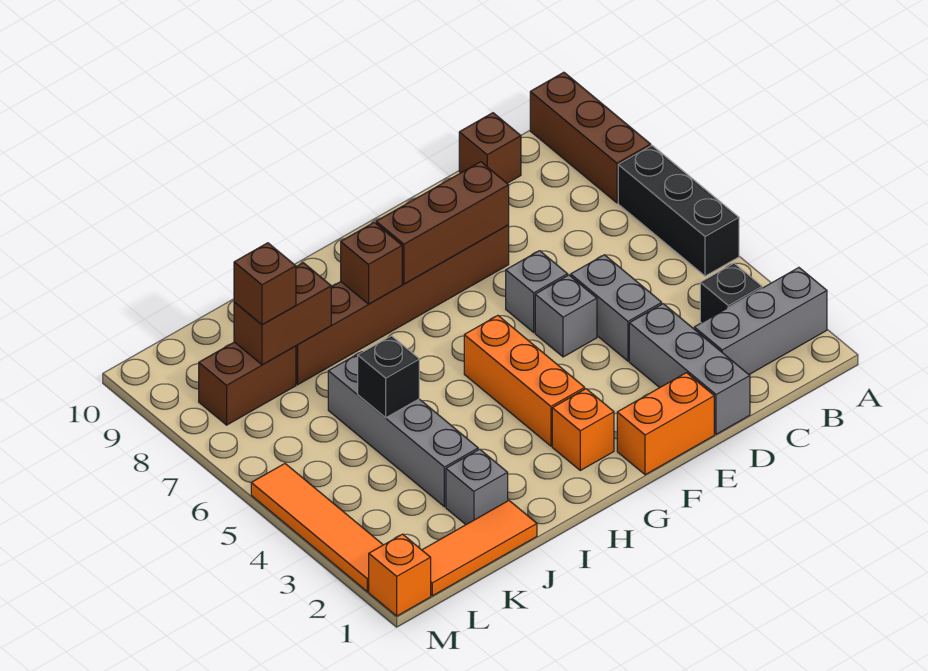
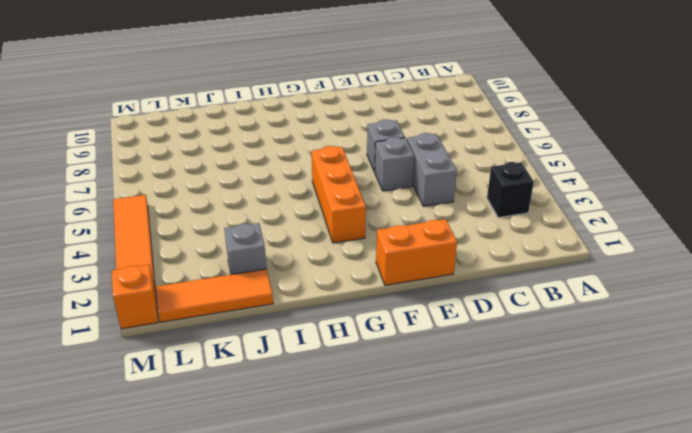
none -> grey brick A2:C2 level 1
none -> black brick A5:A7 level 1
none -> brown brick A8:A10 level 1

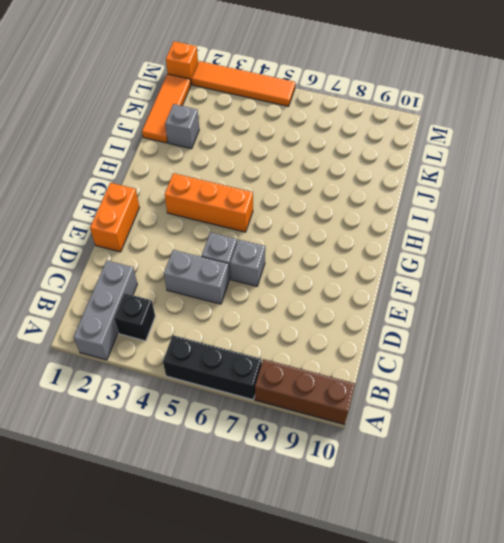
none -> brown brick C10 level 1
none -> grey brick D1:D3 level 1
none -> brown brick E8:J8 level 1

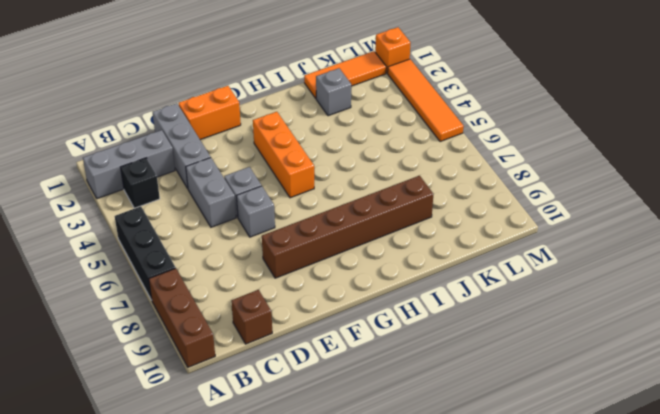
none -> orange brick G2 level 1
none -> grey brick J3:J6 level 1
none -> brown brick K8:L8 level 1

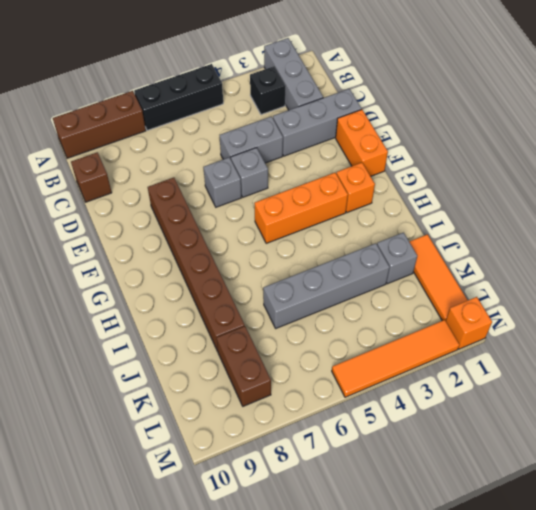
none -> brown brick E8:G8 level 2
none -> brown brick H8 level 2
none -> black brick J5 level 2

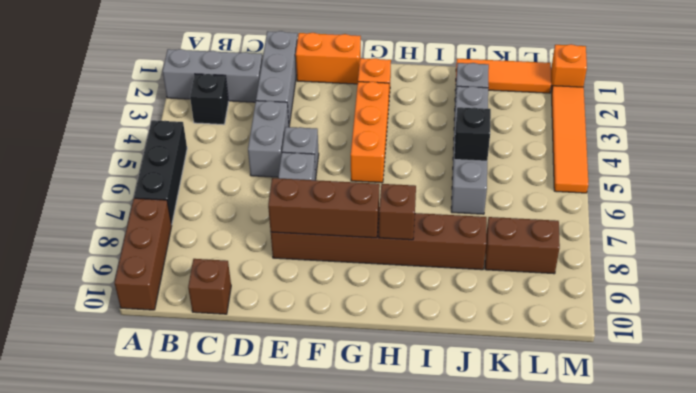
none -> brown brick J8:K8 level 2
none -> brown brick K8 level 3

